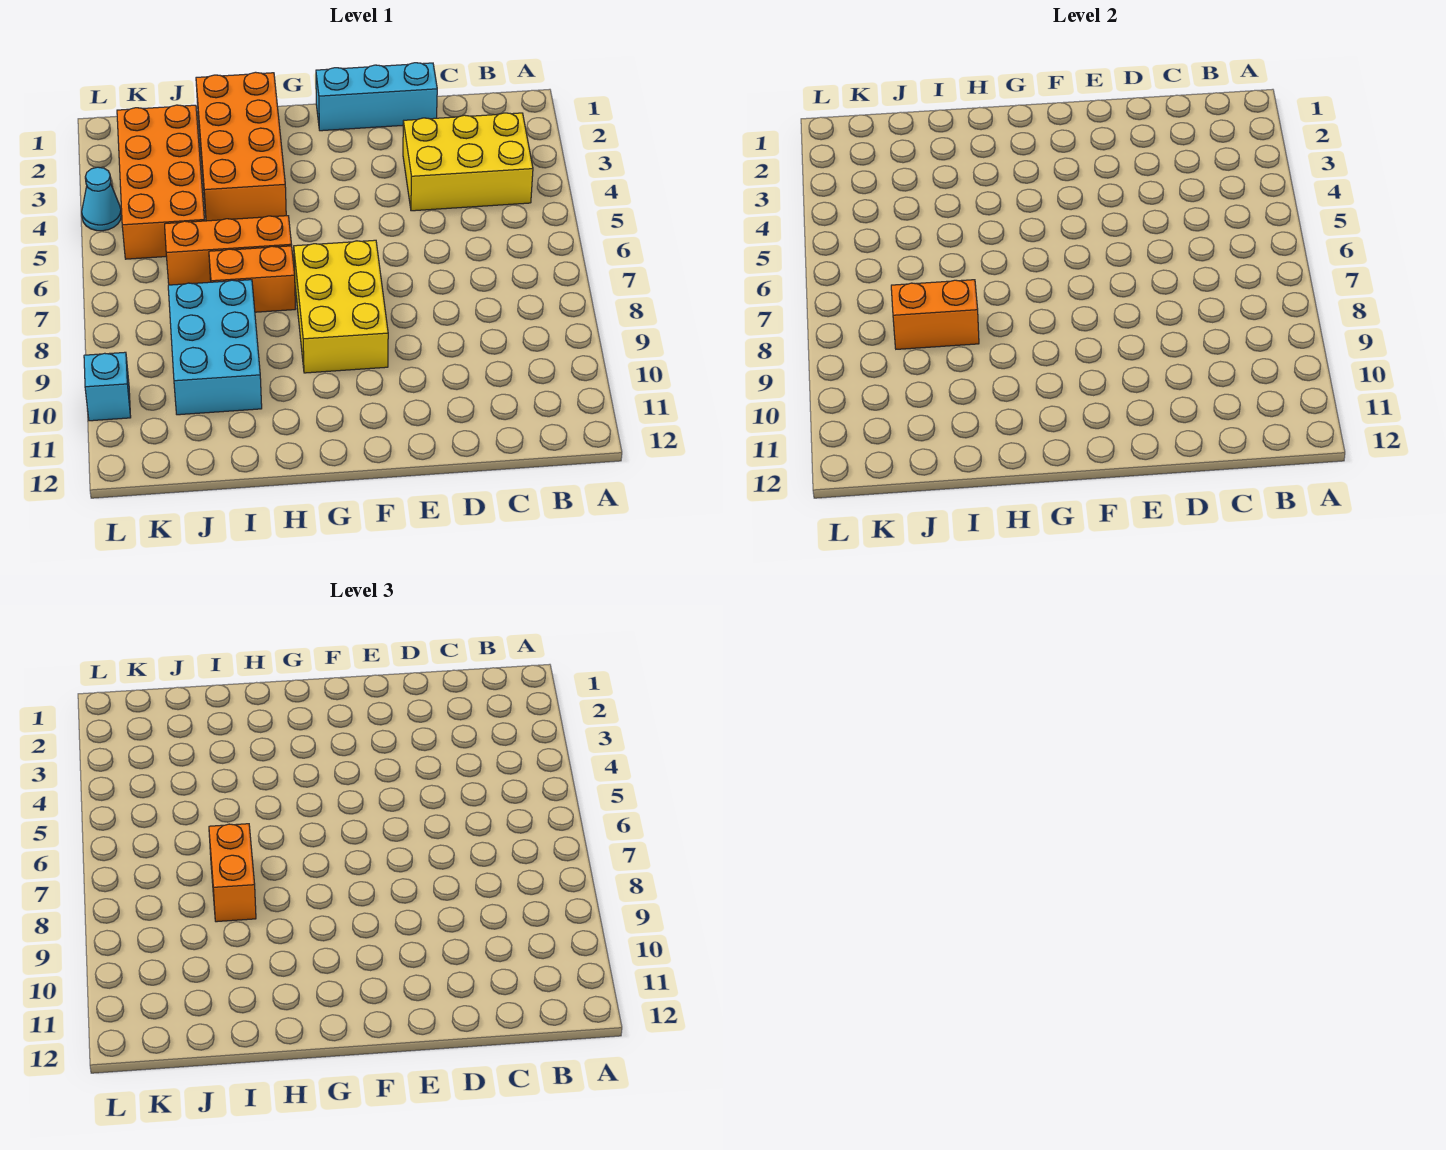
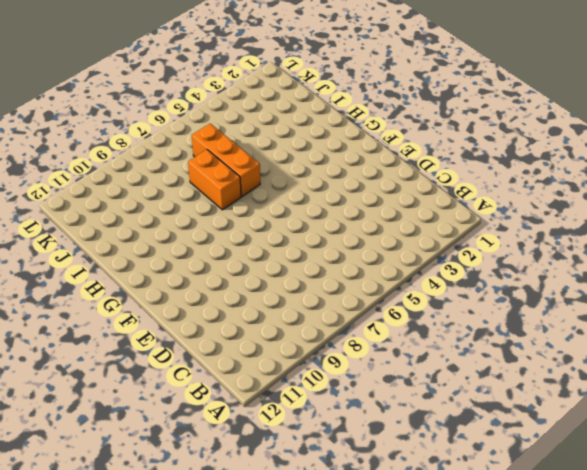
none -> yellow brick B3:D4 level 1
none -> cyan brick D1:F1 level 1
none -> yellow brick F7:G9 level 1

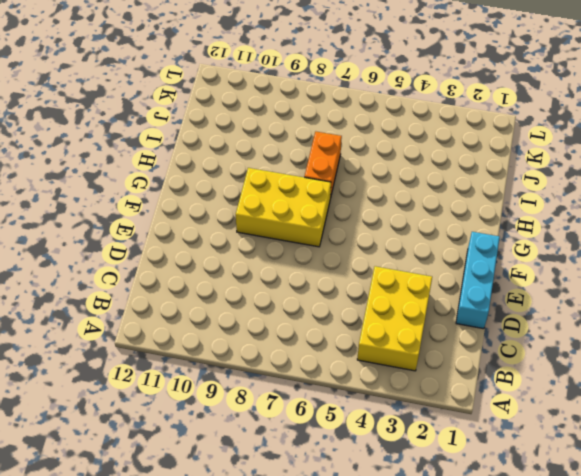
none -> orange brick H1:I4 level 1
none -> orange brick H6:J6 level 1
none -> cyan brick I8:J10 level 1

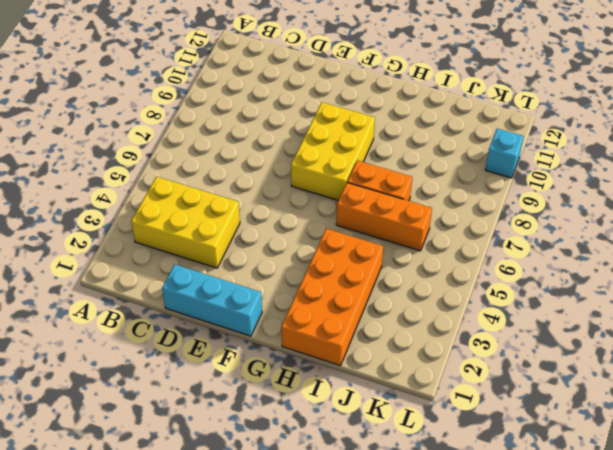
none -> cyan brick I8:J10 level 1
none -> orange brick J2:K5 level 1
none -> cyan cone L4 level 1

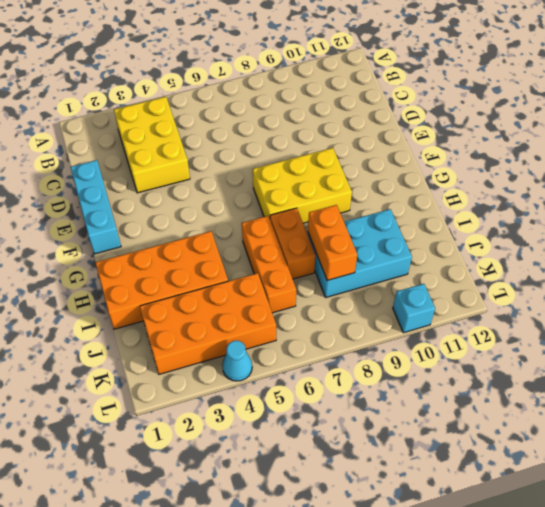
none -> orange brick I7:I8 level 3

